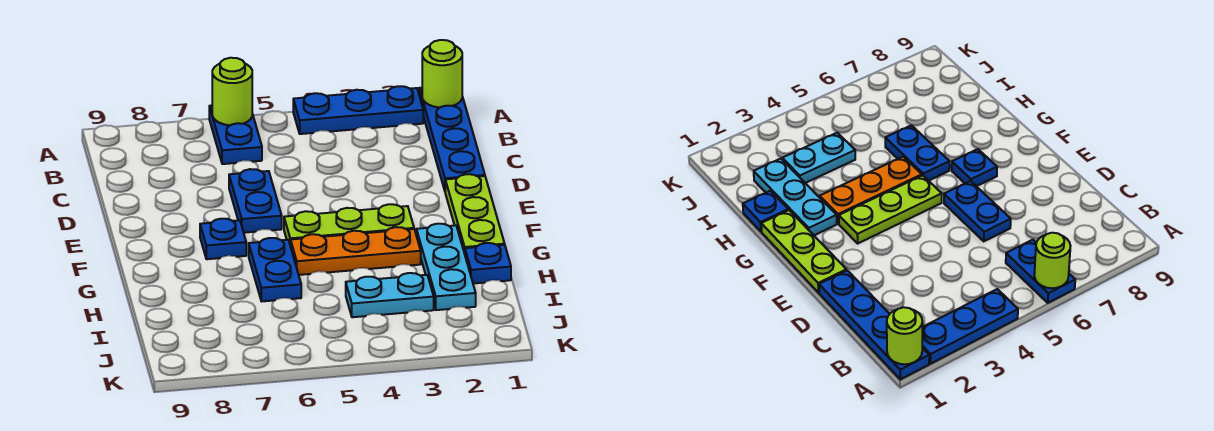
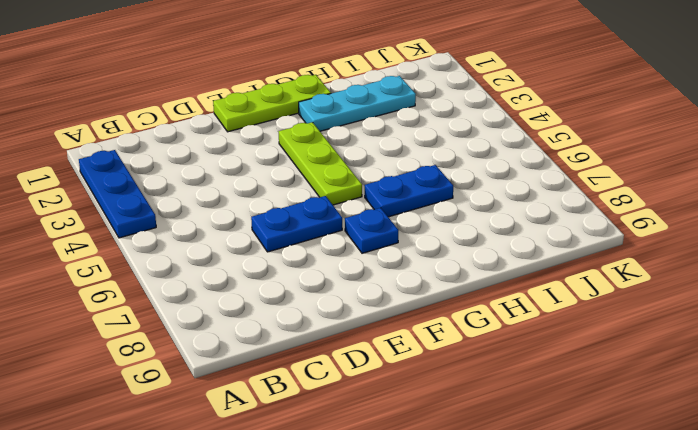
none -> blue plate A1:D1 level 1
none -> blue plate A6:B6 level 1
none -> orange plate G3:G5 level 1

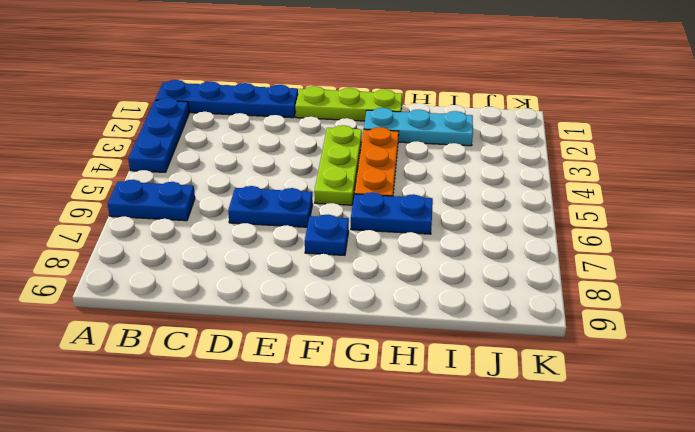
none -> blue plate H1 level 1
none -> cyan plate I3:I4 level 1
none -> lime round brick A1 level 2

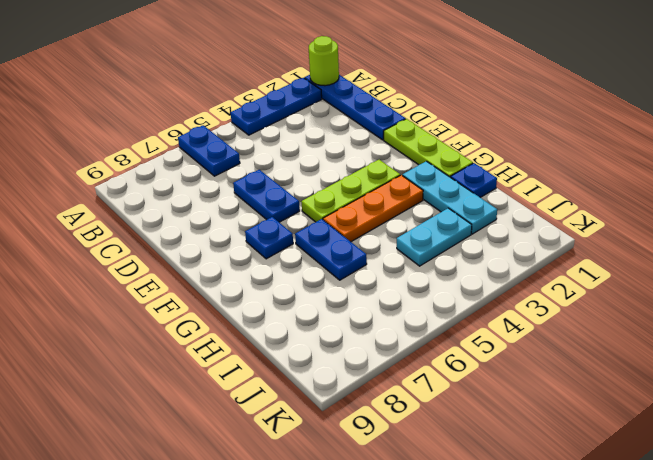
none -> lime round brick A6 level 2

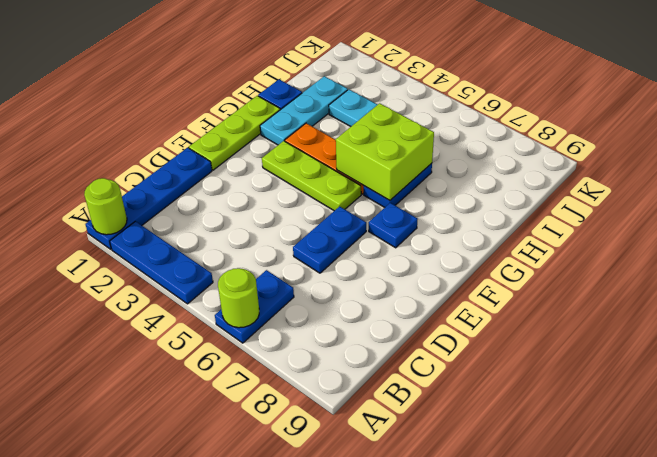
lime brick G5:H6 level 2 -> none

